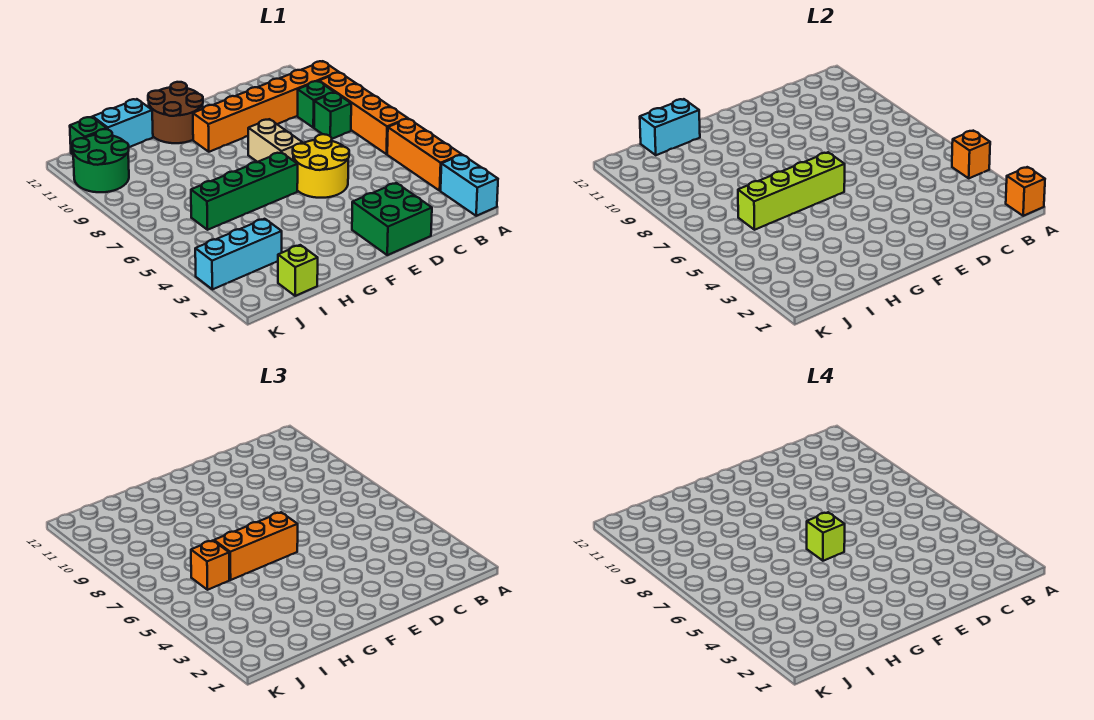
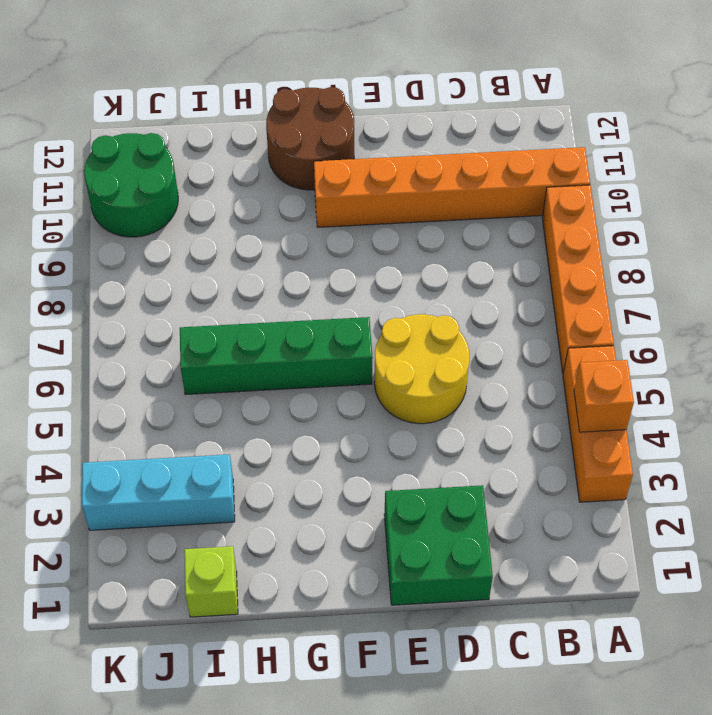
none -> cyan brick A1:A2 level 1
none -> green brick B8 level 1
none -> green brick B9 level 1

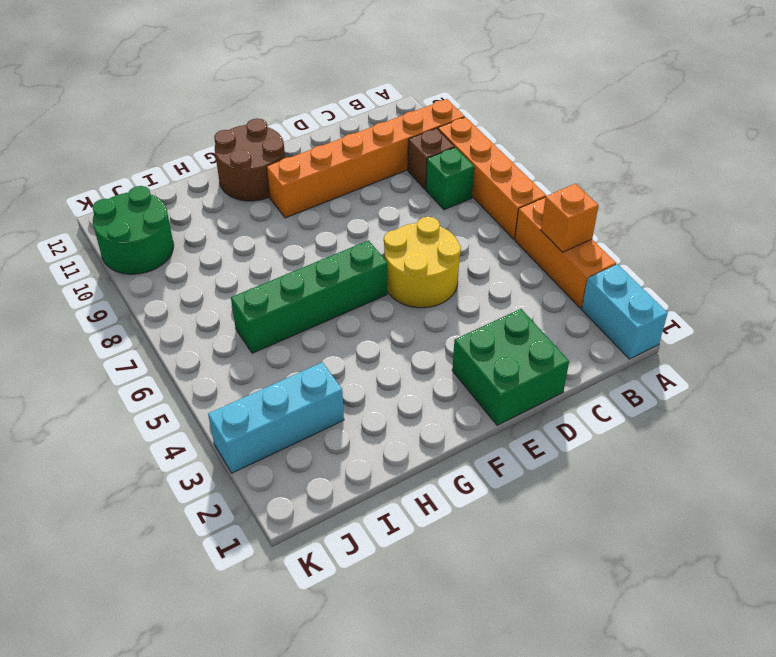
brown brick B9 level 1 -> green brick B9 level 1
none -> tan brick E7:E8 level 1
none -> cyan brick H12:I12 level 1
none -> lime brick I1 level 1

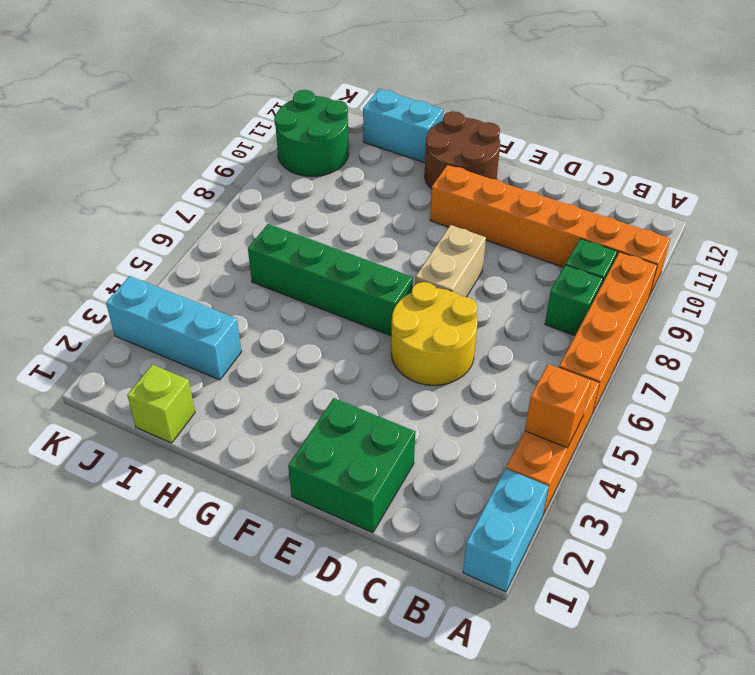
none -> green brick J12 level 1
none -> orange brick A1 level 2
none -> lime brick F6:I6 level 2

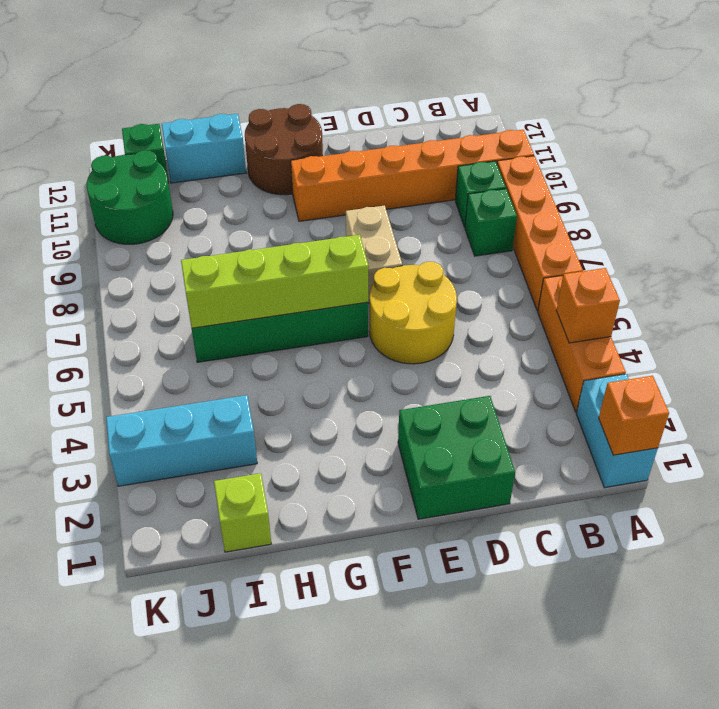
none -> cyan brick H12:I12 level 2
none -> orange brick F6:H6 level 3
none -> orange brick I6 level 3

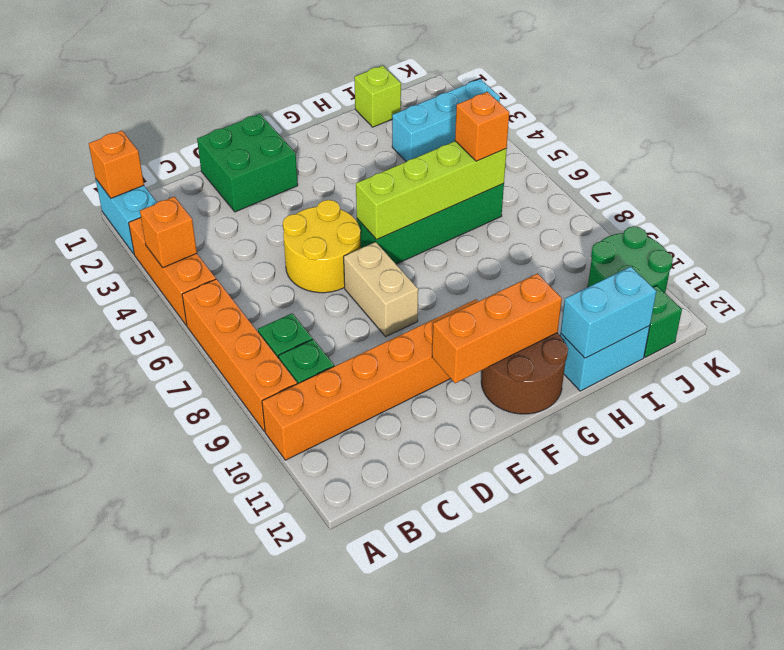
orange brick E11:G11 level 2 -> orange brick F6:H6 level 3
none -> lime brick F6 level 4

